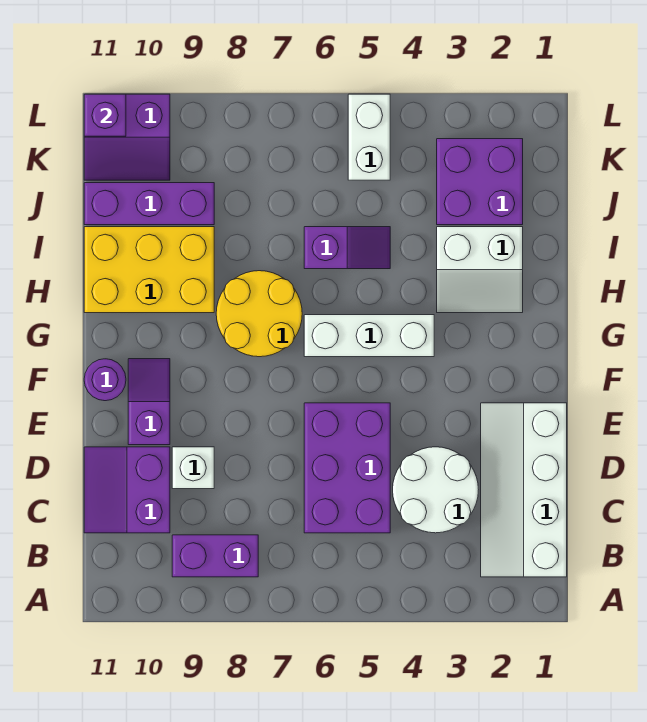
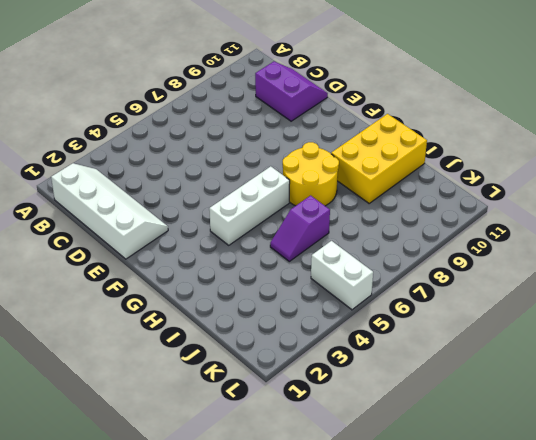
none -> purple brick B8:B9 level 1
none -> white round brick C3:D4 level 1
none -> purple brick C5:E6 level 1

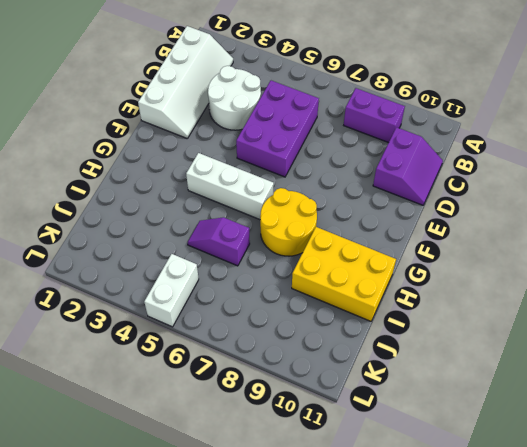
none -> white brick D9 level 1
none -> purple slope E10:F10 level 1 top E
none -> purple round brick F11 level 1

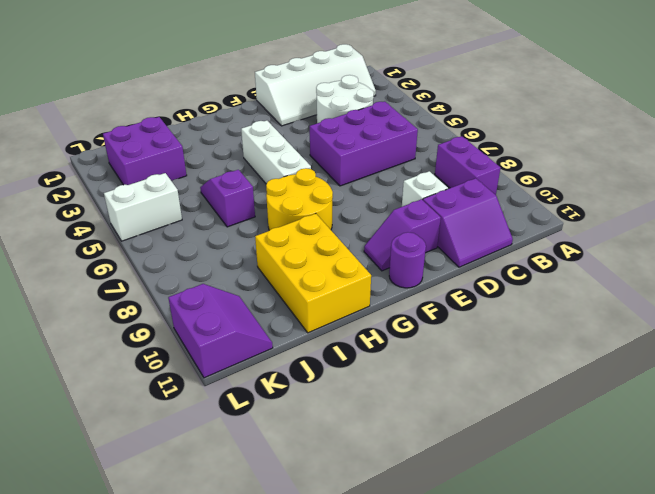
none -> white slope H2:I3 level 1 top I
none -> purple brick J9:J11 level 1
none -> purple brick L11 level 2

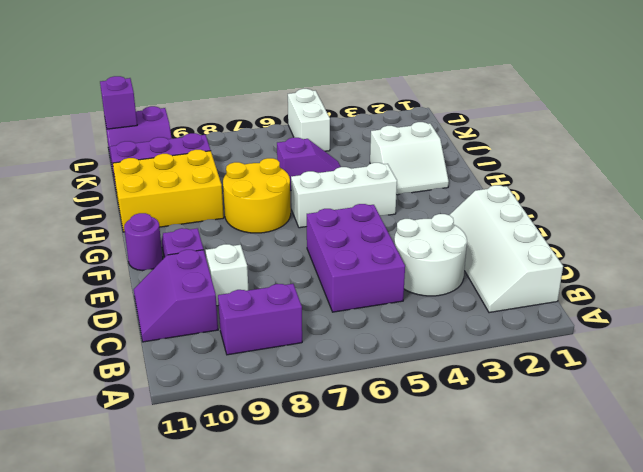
none -> purple brick J2:K3 level 1

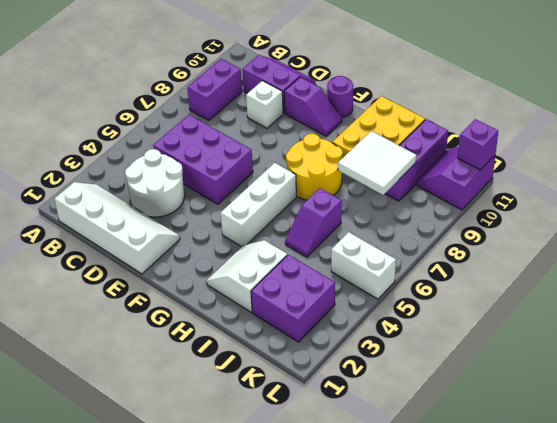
white tile I8:J9 level 2 -> none

